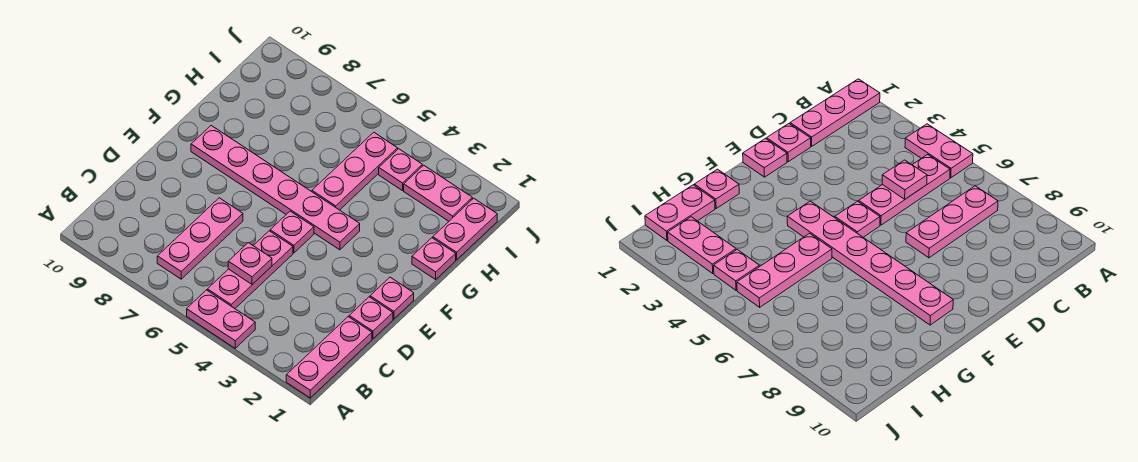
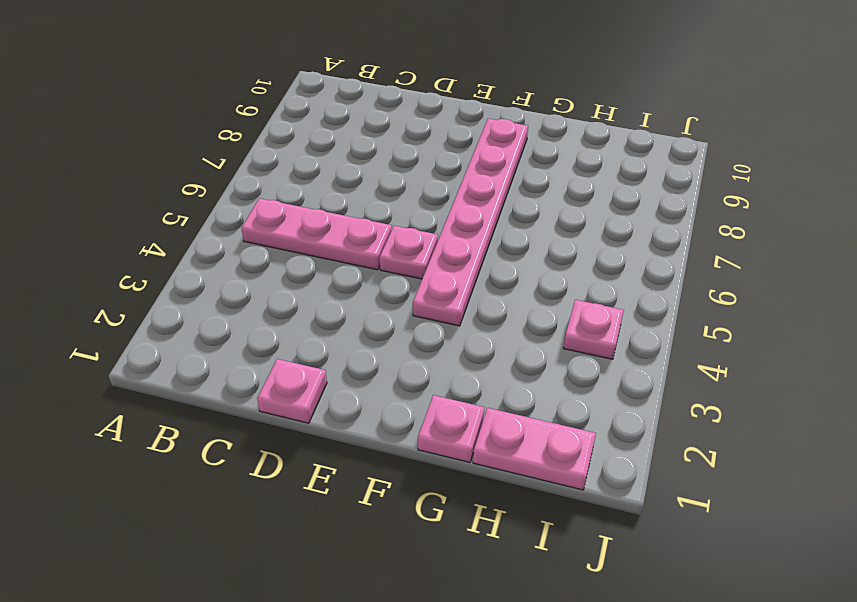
none -> pink plate A1:C1 level 1
none -> pink plate A4:A5 level 1
none -> pink plate B7:D7 level 1

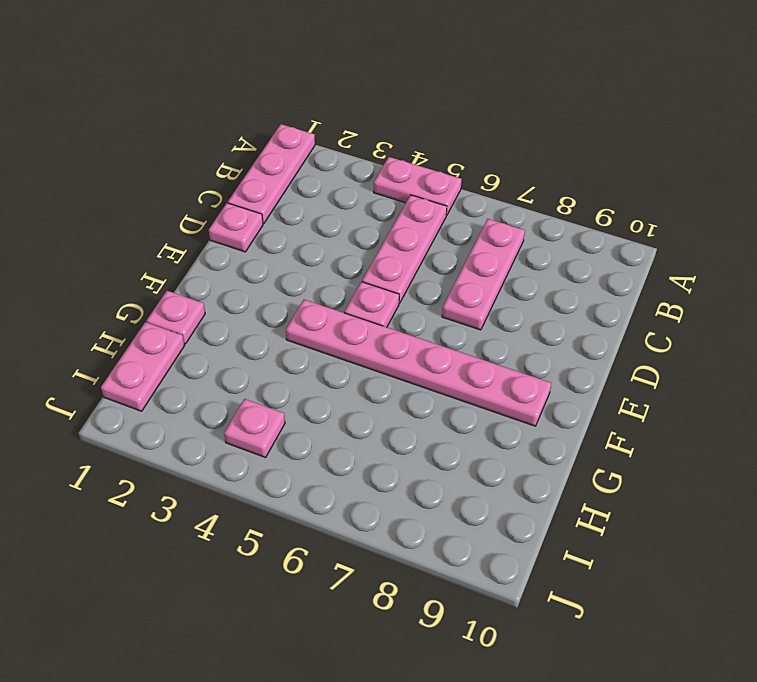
none -> pink plate E1 level 1
none -> pink plate G5:I5 level 1
none -> pink plate I2:I3 level 1

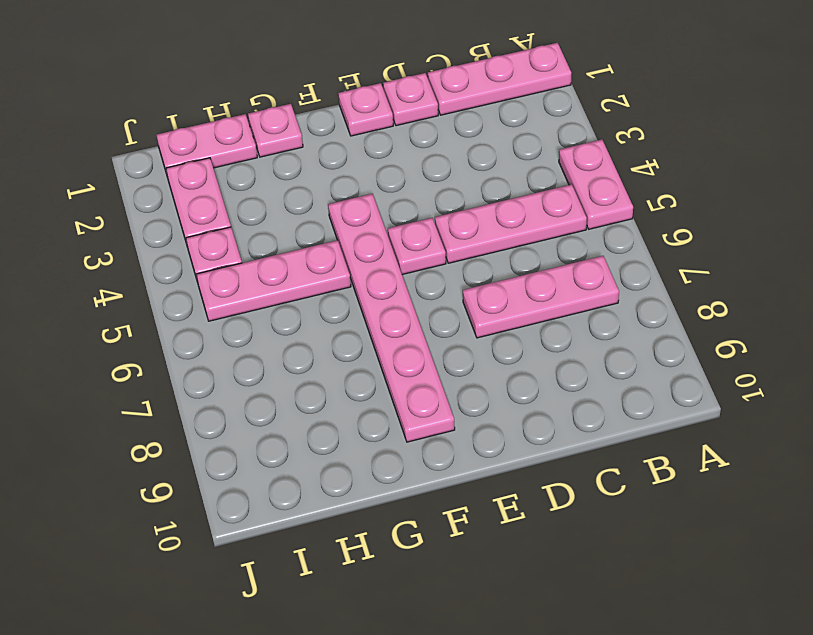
none -> pink plate C5 level 2

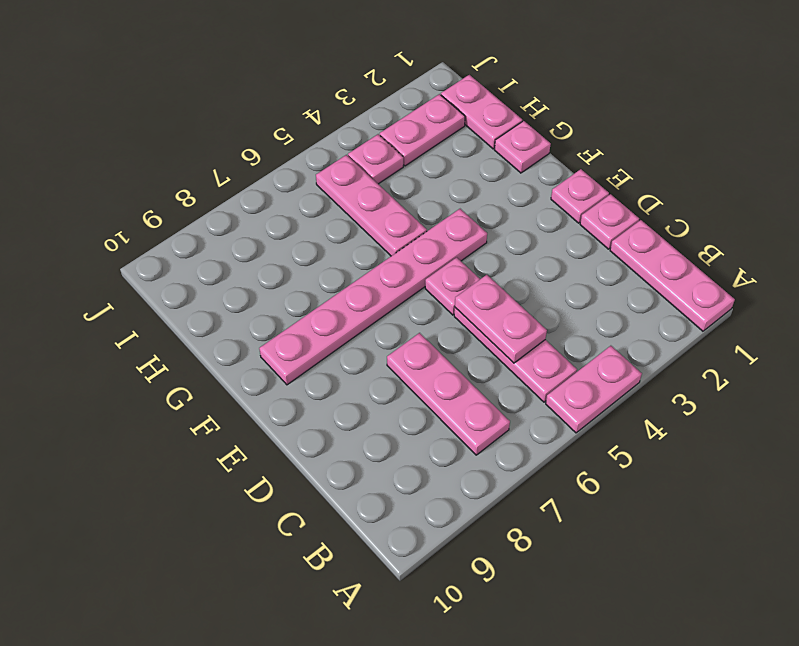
pink plate C5:D5 level 2 -> pink plate C5 level 2

